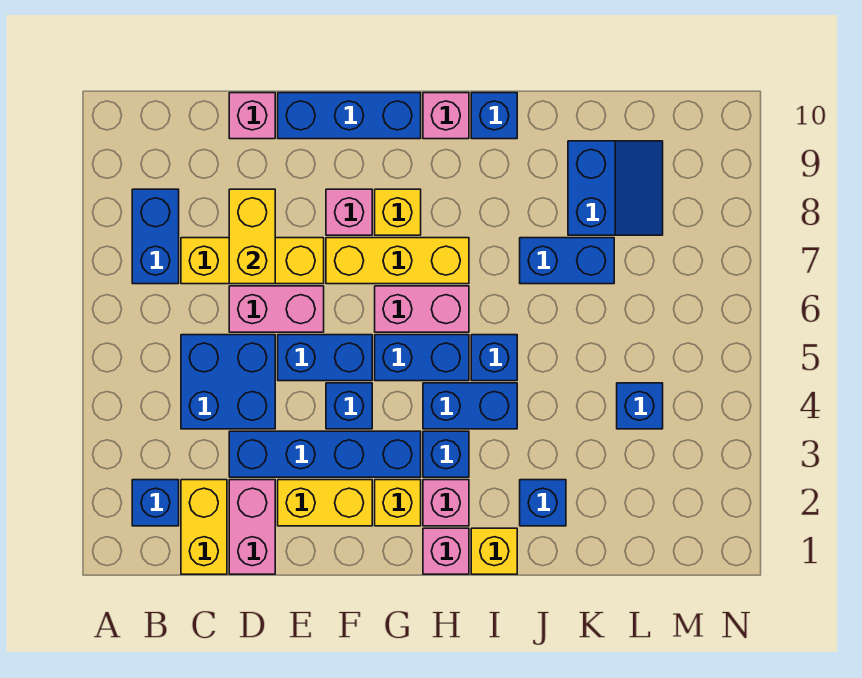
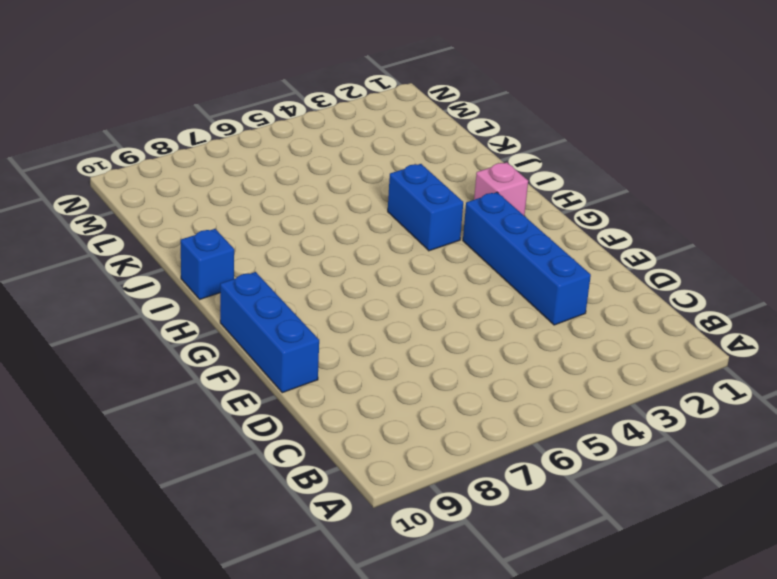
none -> blue brick B2 level 1
none -> blue brick B7:B8 level 1
none -> yellow brick C1:C2 level 1
none -> blue brick C4:D5 level 1

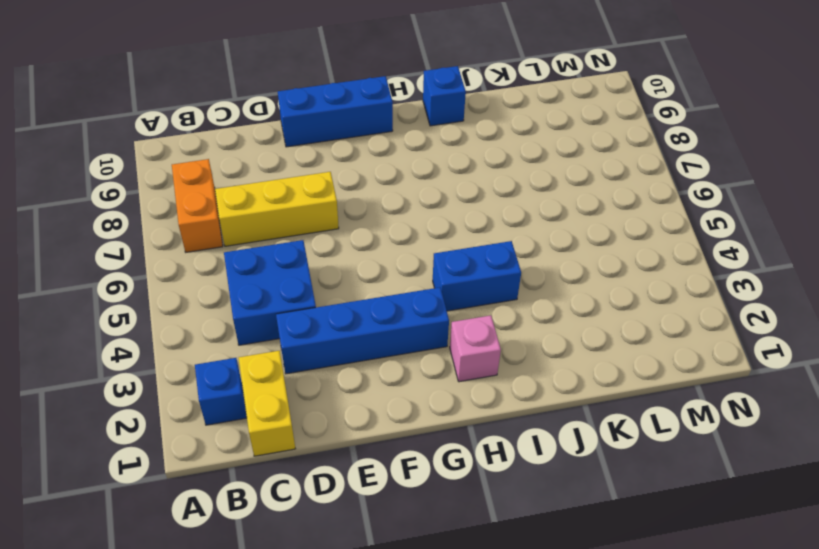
orange brick B7:B8 level 1 -> blue brick B7:B8 level 1
none -> pink brick D1:D2 level 1
none -> pink brick D6:E6 level 1
none -> pink brick D10 level 1
none -> yellow brick E2:F2 level 1

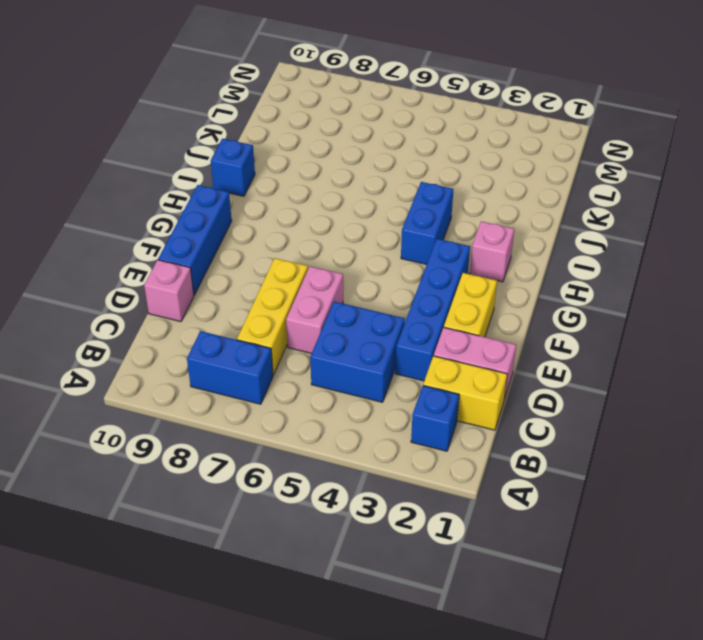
none -> blue brick E5:F5 level 1
none -> blue brick F4 level 1
none -> yellow brick F7:H7 level 1
none -> pink brick F8 level 1

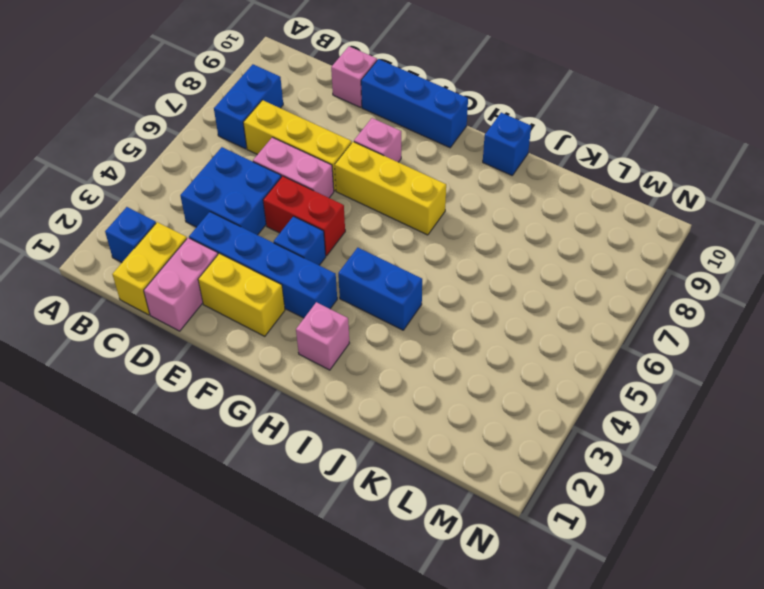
red brick E5:F5 level 1 -> blue brick E5:F5 level 1
none -> yellow brick G2 level 1
none -> blue brick G5:H5 level 1
none -> pink brick G6:H6 level 1
none -> yellow brick G8 level 1

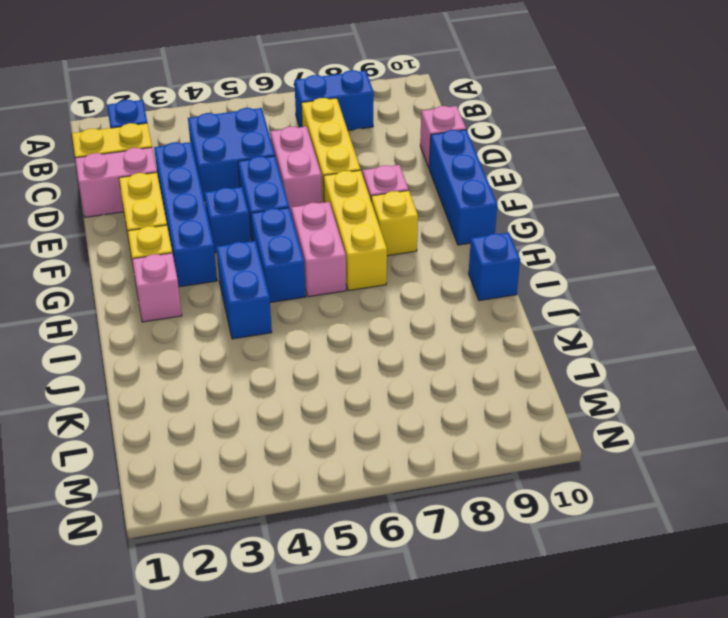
none -> pink brick H1 level 1
none -> blue brick H3 level 1
none -> pink brick H10 level 1
none -> yellow brick I1 level 1

